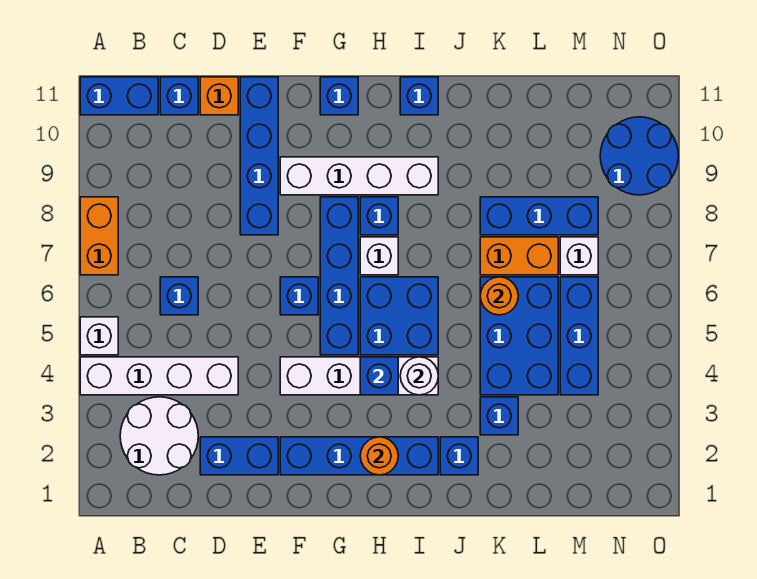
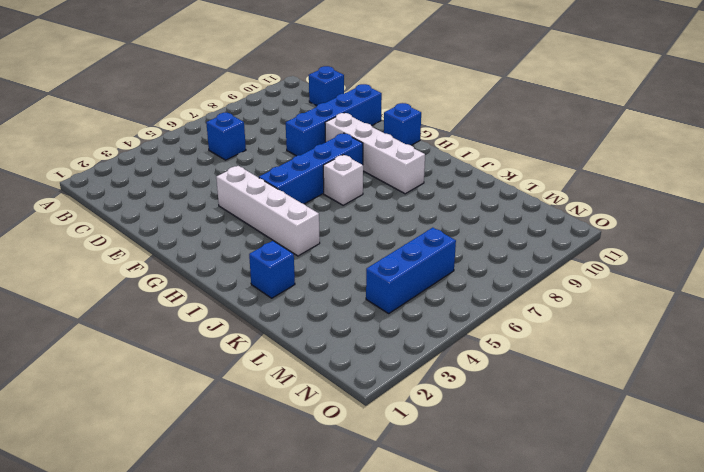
none -> white brick A4:D4 level 1
none -> white brick A5 level 1
none -> orange brick A7:A8 level 1
none -> blue brick A11:B11 level 1

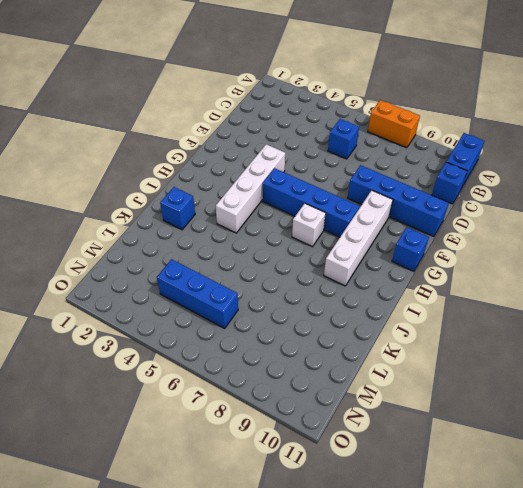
none -> white brick A4:D4 level 1
none -> white brick A5 level 1
none -> white round brick B2:C3 level 1
none -> blue brick D2:E2 level 1

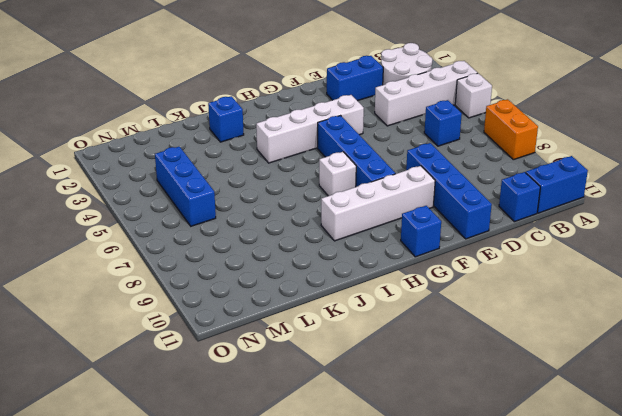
none -> orange brick D11 level 1
none -> blue brick F2:I2 level 1
none -> blue brick F6 level 1
none -> blue brick H5:I6 level 1

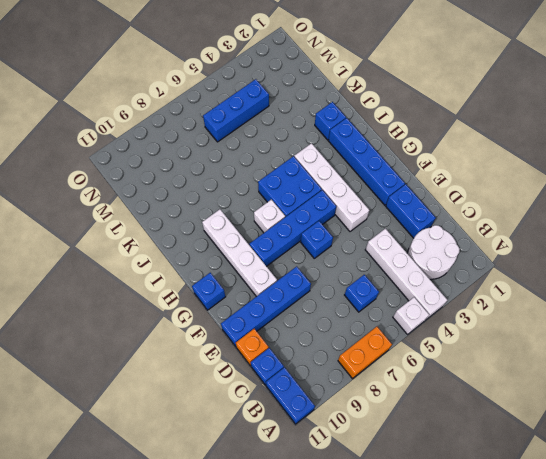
none -> blue brick H8 level 1
none -> blue brick I11 level 1
none -> blue brick K3 level 1
none -> blue brick K4:L6 level 1

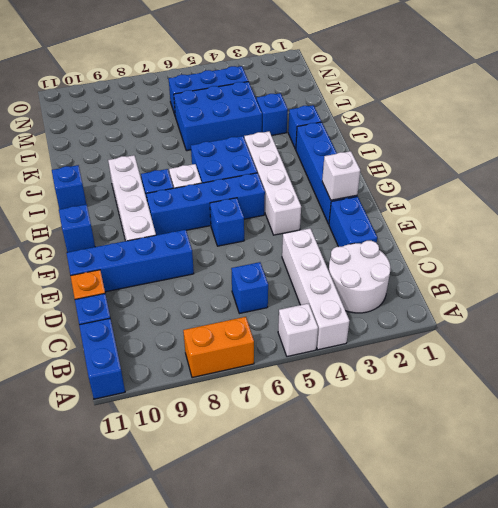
white brick F2 level 2 -> white brick M7 level 1
none -> orange brick K7:L7 level 1
none -> blue brick K8:M8 level 1
none -> blue round brick N9:O10 level 1
none -> orange round brick H2 level 2

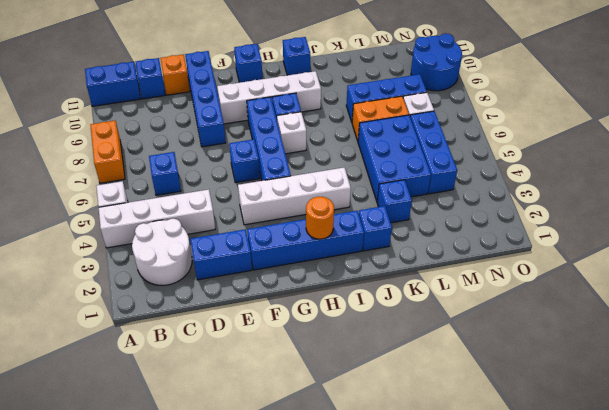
none -> blue brick H5:I6 level 1
none -> blue brick H4 level 2
none -> white round brick I4 level 2
none -> orange round brick K6 level 2

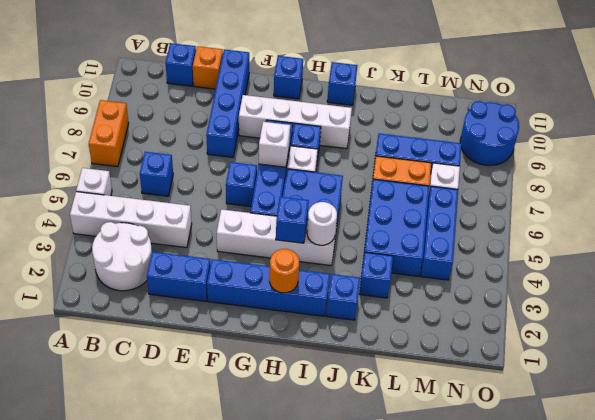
white brick G7 level 2 -> none
none -> blue brick A11:B11 level 1
none -> orange round brick K6 level 2

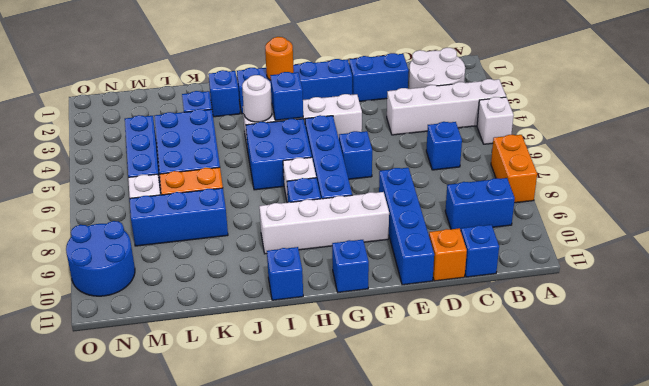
blue brick B9:C9 level 1 -> blue brick A11:B11 level 1
none -> orange round brick K6 level 2

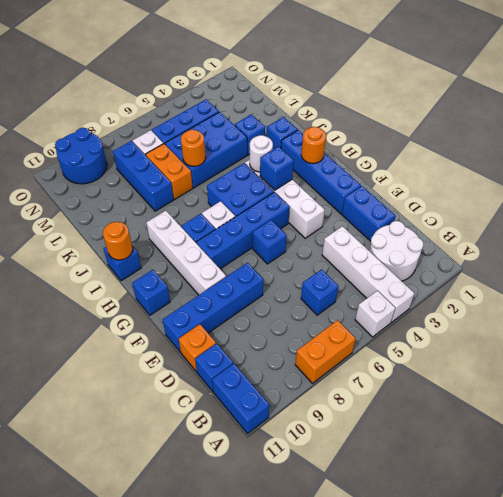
orange round brick I11 level 2 -> none

